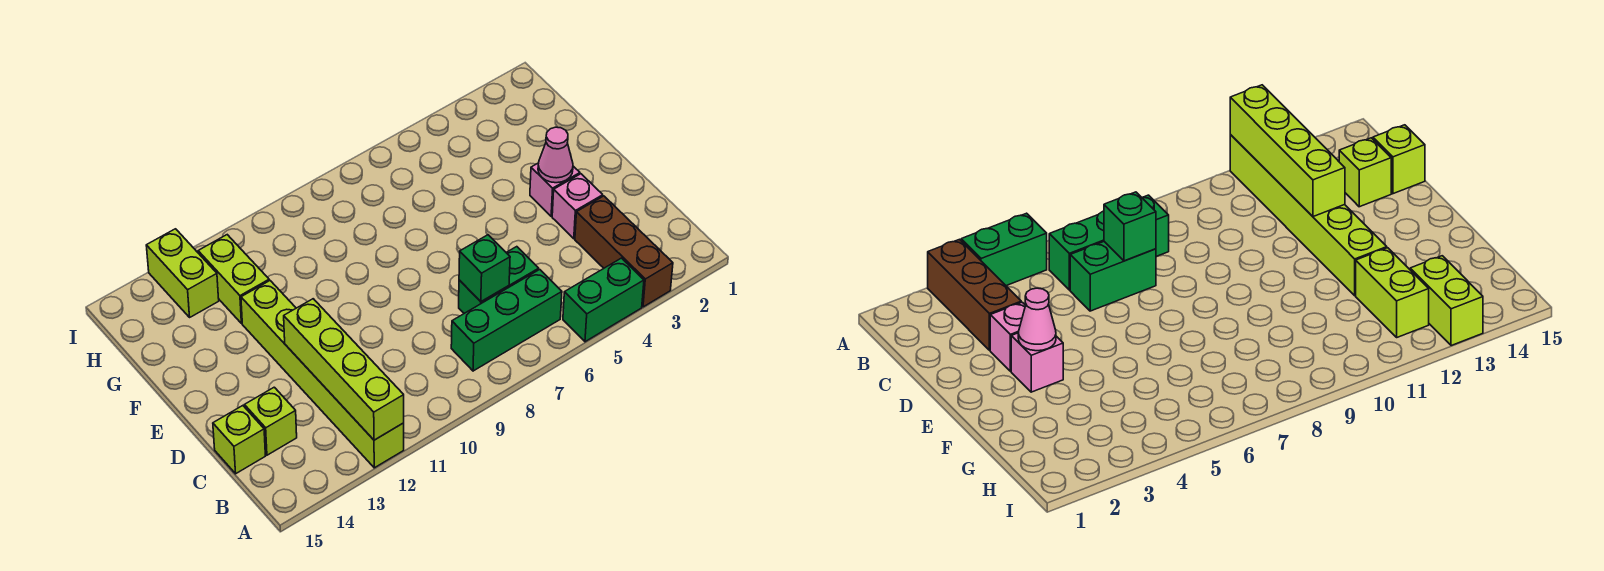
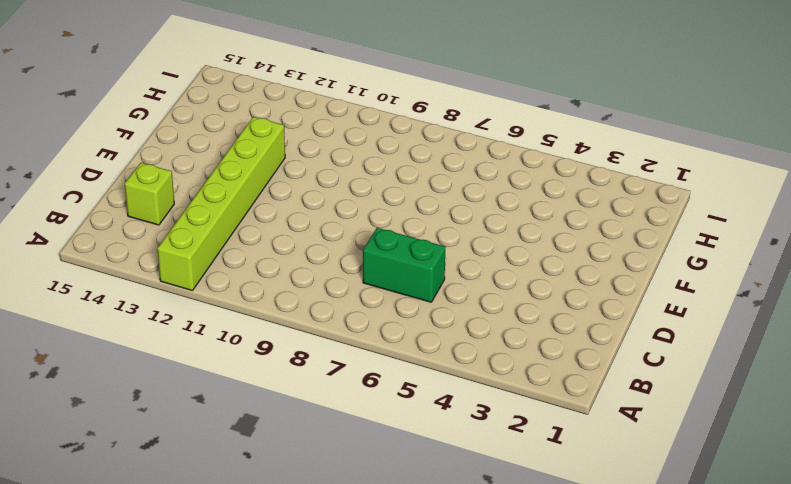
none -> brown brick A3:C3 level 1
none -> green brick A4:A5 level 1
none -> green brick B6:B8 level 1

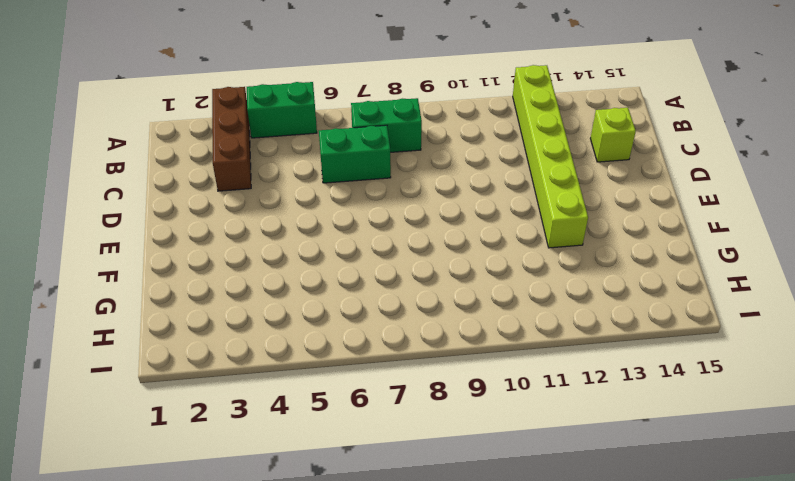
green brick B7:B8 level 1 -> green brick B6:B8 level 1
none -> lime brick C15 level 1
none -> pink brick D3 level 1
none -> pink brick E3 level 1

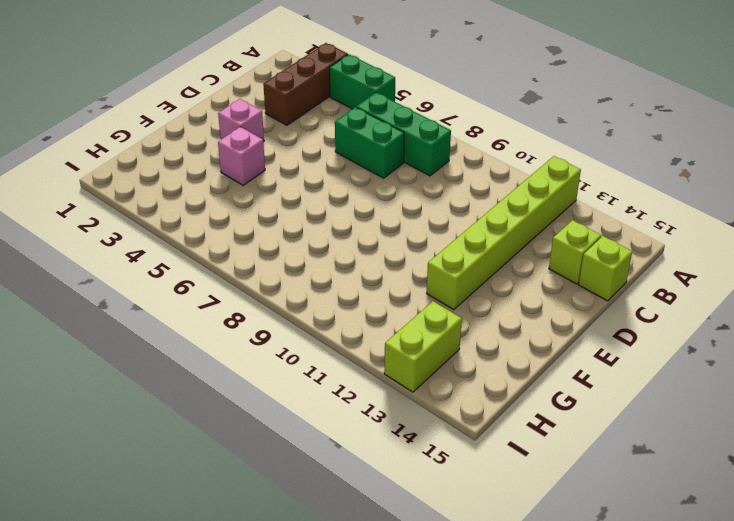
pink brick F4 level 1 -> pink brick D3 level 1
none -> lime brick G12:H12 level 1
none -> lime brick A12:D12 level 2
none -> green brick C7 level 2

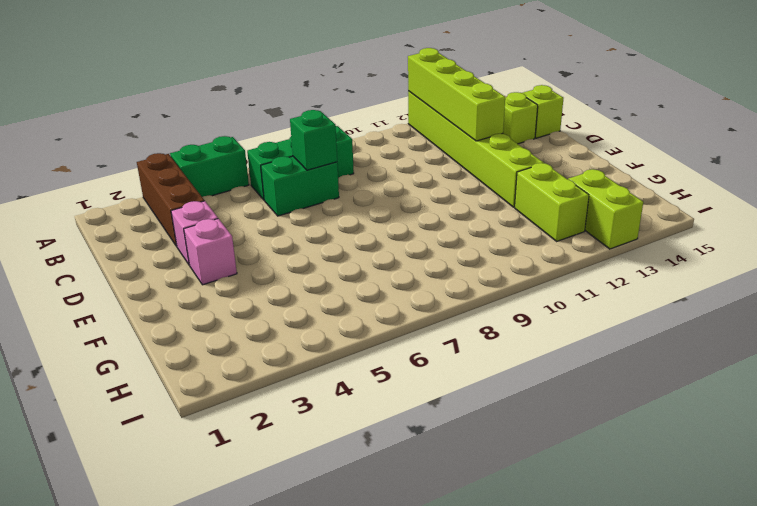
none -> pink cone E3 level 2

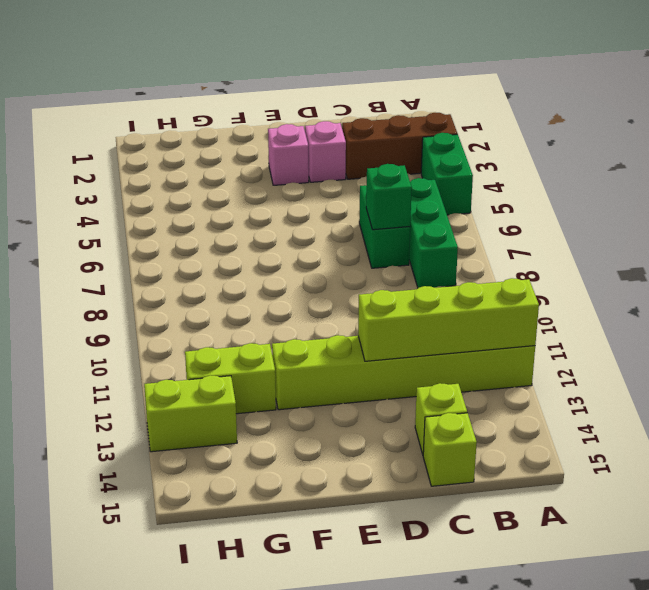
none -> pink cone E3 level 2

